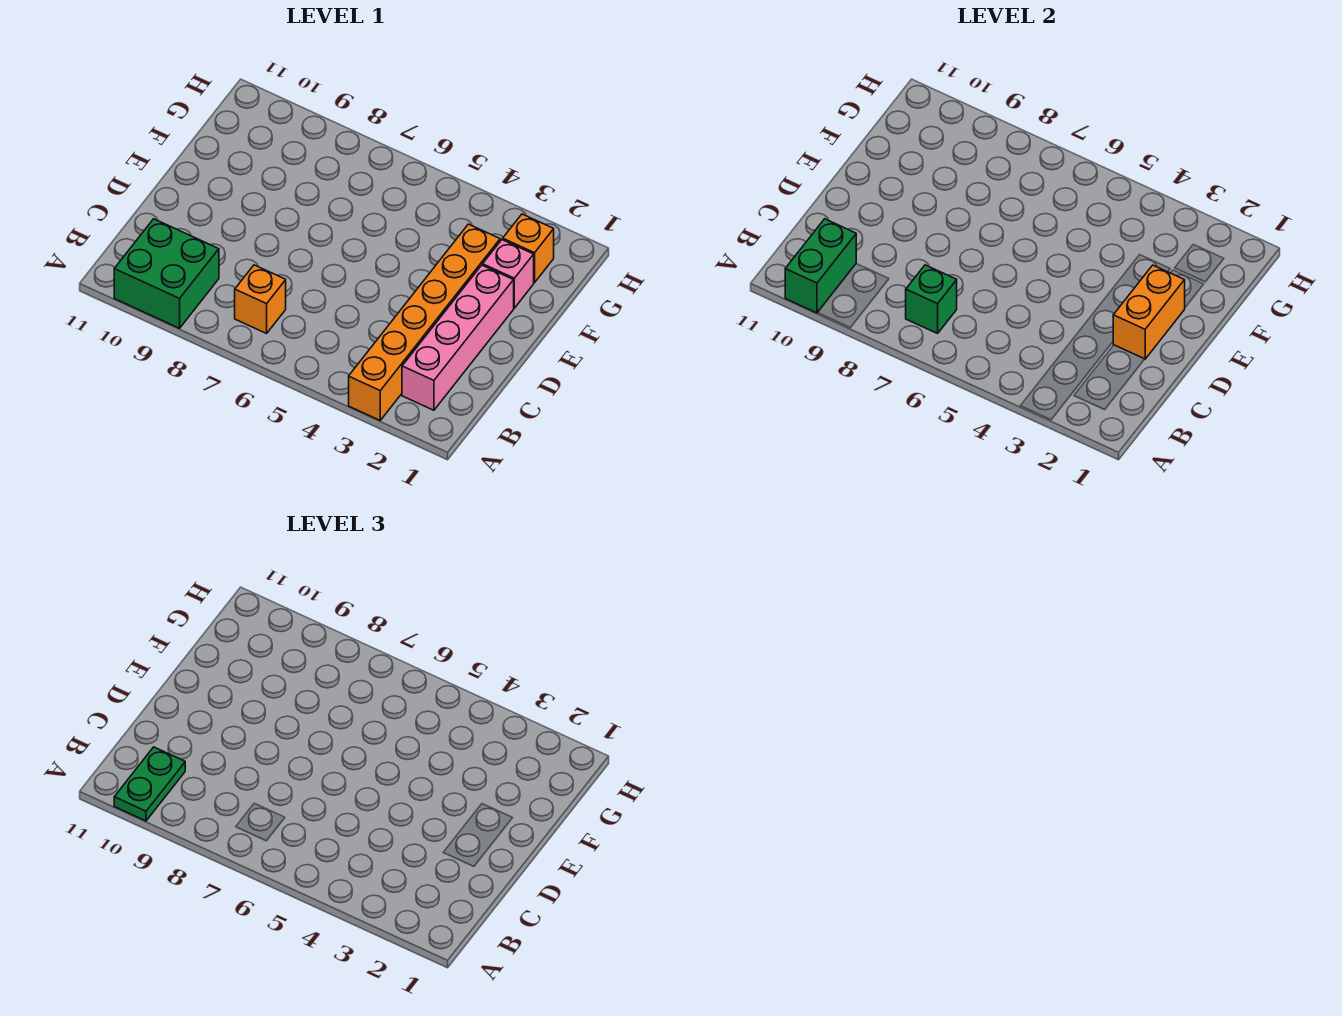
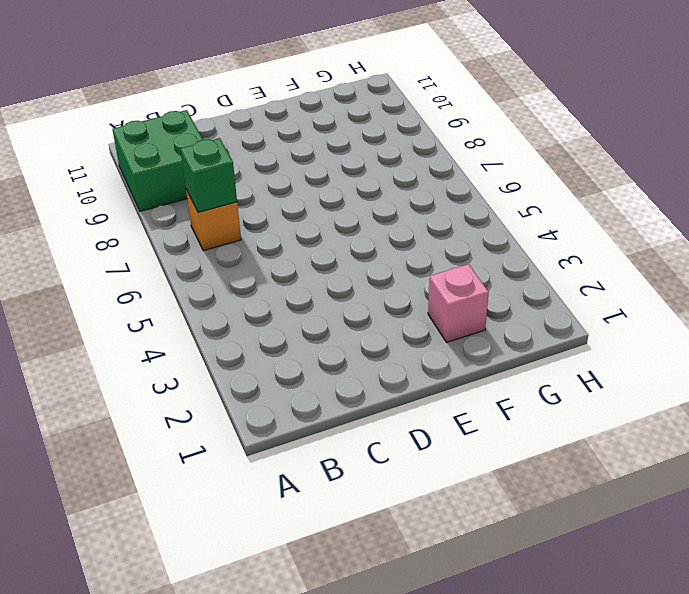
none -> orange brick A3:F3 level 1
none -> pink brick B2:E2 level 1

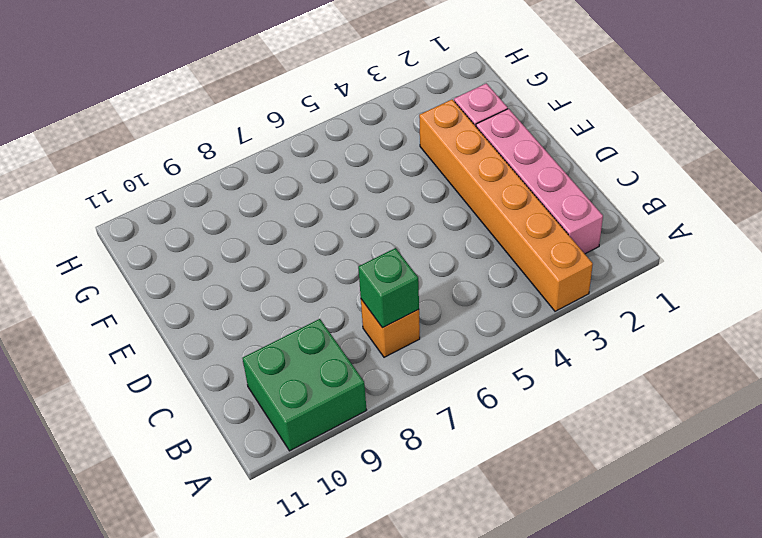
none -> orange brick G2 level 1
none -> green brick A10:B10 level 2

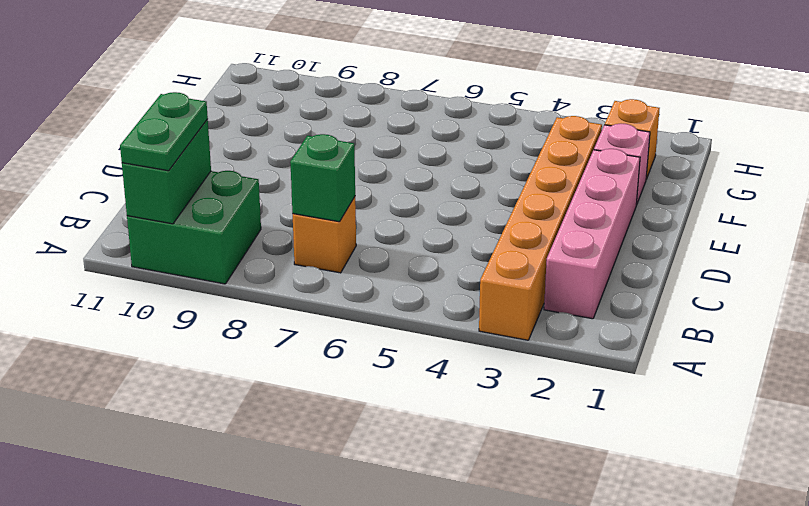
none -> orange brick D2:E2 level 2

